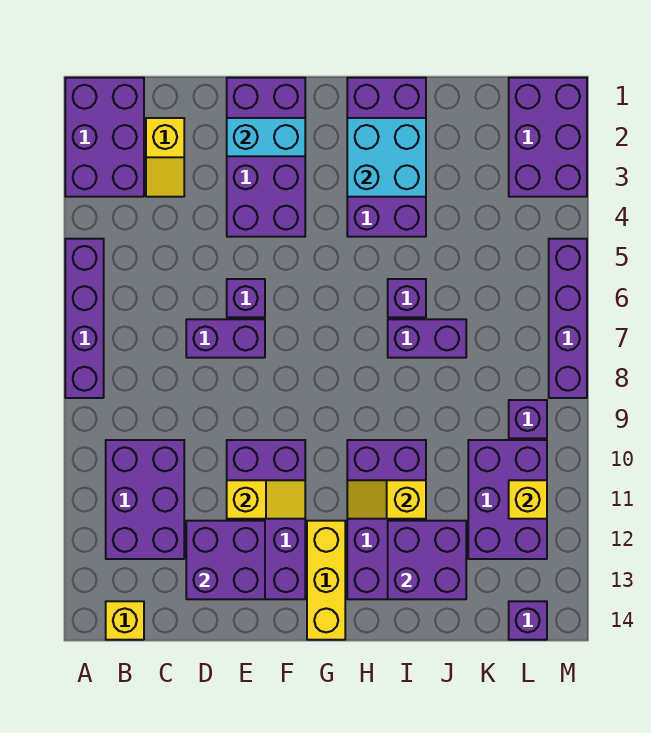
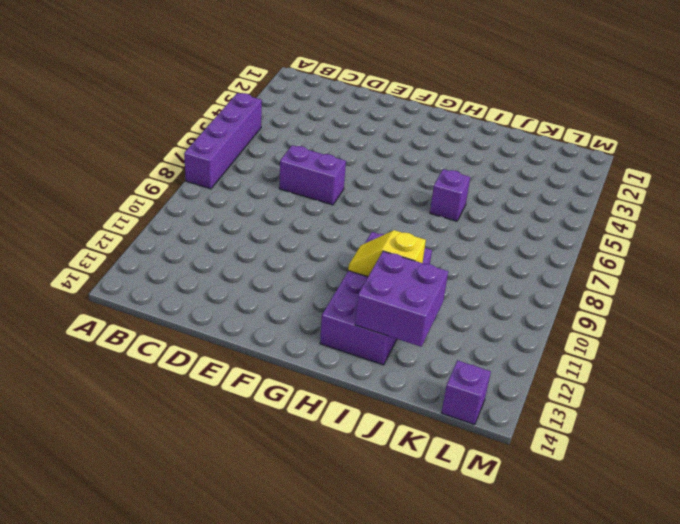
none -> purple brick A1:B3 level 1
none -> purple brick B10:C12 level 1
none -> yellow brick B14 level 1

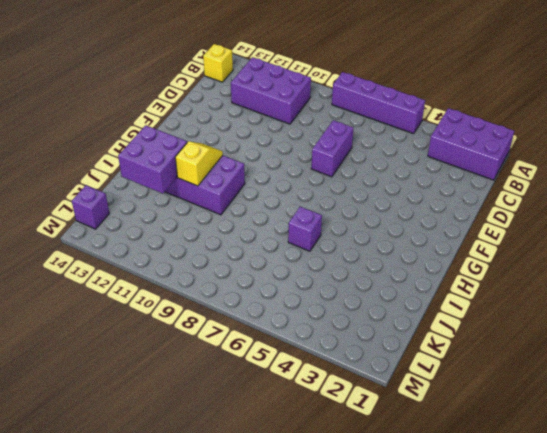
none -> yellow slope C2:C3 level 1 top 2
none -> purple brick E1:F4 level 1
none -> purple brick E6 level 1

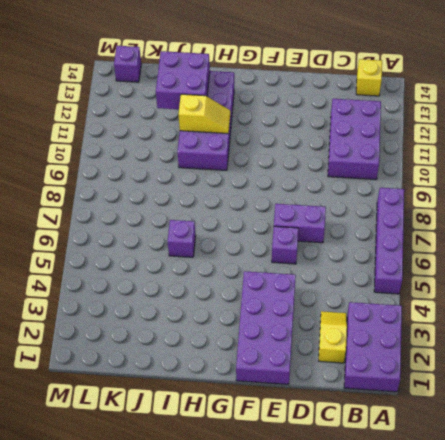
none -> purple brick E10:F13 level 1
none -> yellow brick G12:G14 level 1
none -> purple brick H1:I4 level 1

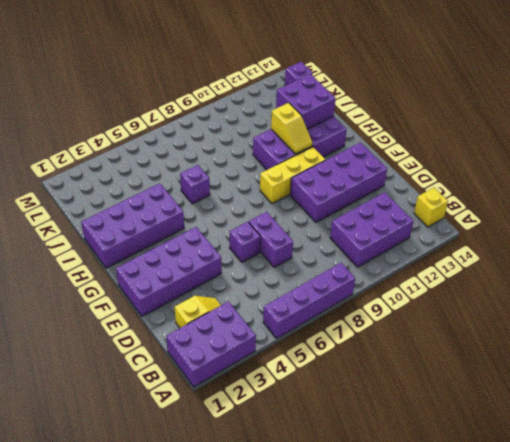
yellow brick G9:G11 level 1 -> yellow brick G12:G14 level 1
none -> purple brick I7:J7 level 1
none -> purple brick K10:L12 level 1
none -> purple brick L1:M3 level 1

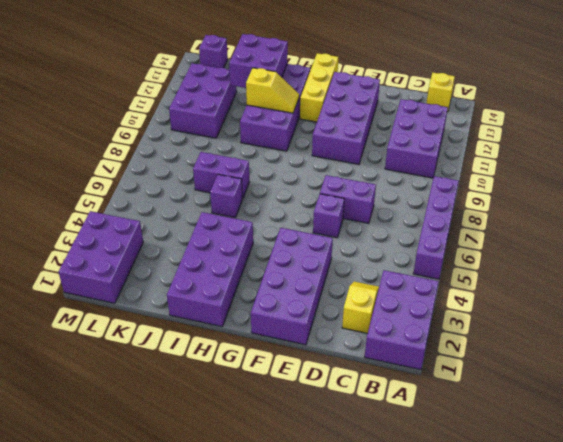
none -> purple brick L9 level 1
none -> purple brick M5:M8 level 1
none -> purple brick D12:E13 level 2

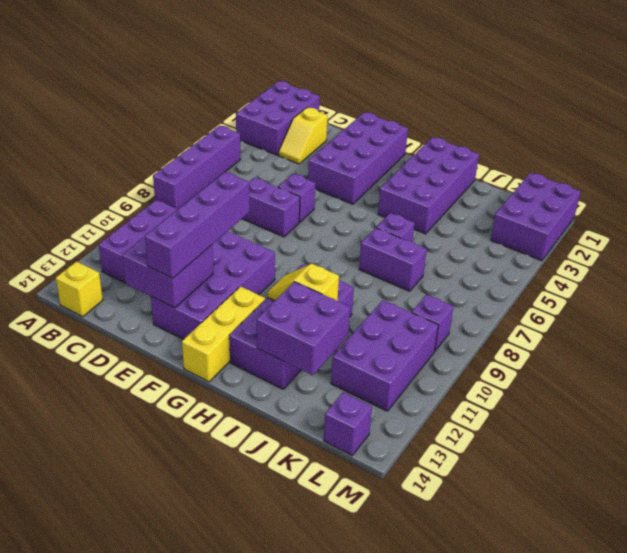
purple brick E10:E13 level 3 -> purple brick M5:M8 level 1
none -> cyan brick E2:F2 level 2
none -> yellow slope E11:F11 level 2 top E
none -> cyan brick H2:I3 level 2

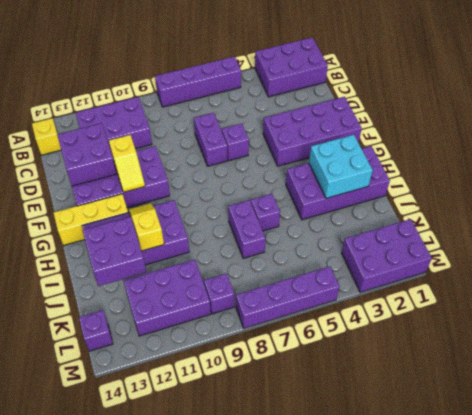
none -> yellow slope C2:C3 level 1 top 2
none -> cyan brick E2:F2 level 2
none -> yellow brick L11 level 2

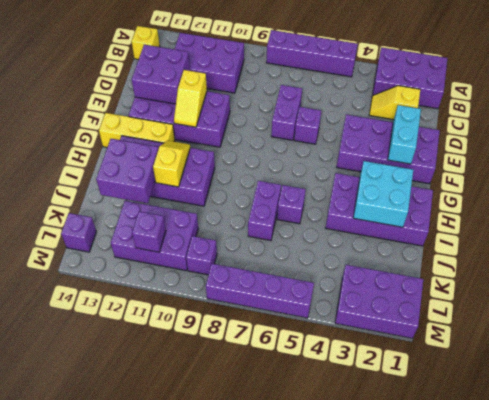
purple brick L11 level 2 -> yellow brick L11 level 2

